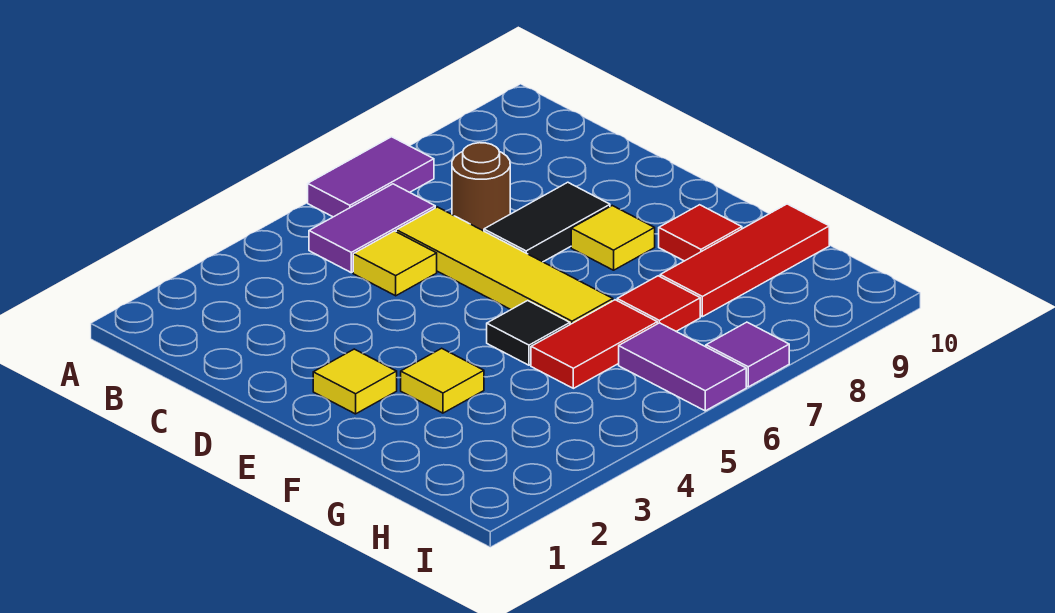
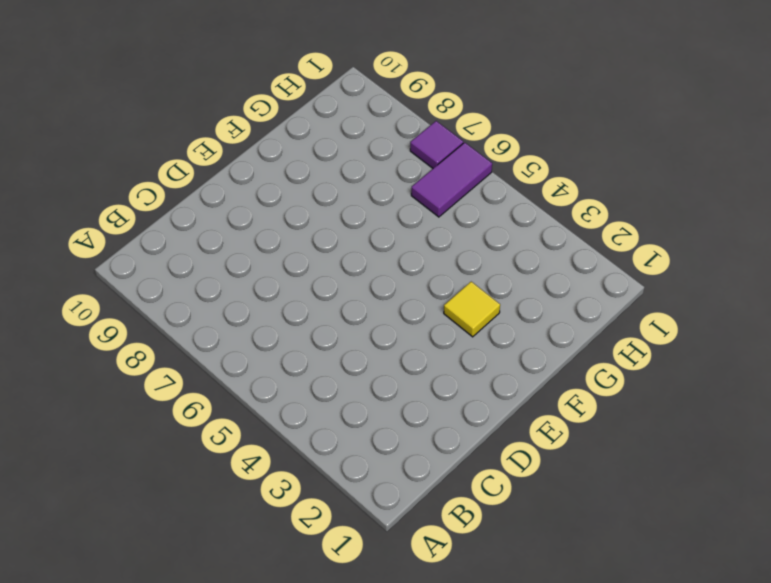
none -> purple tile A6:A7 level 1
none -> purple tile B5:B6 level 1
none -> yellow tile C5 level 1

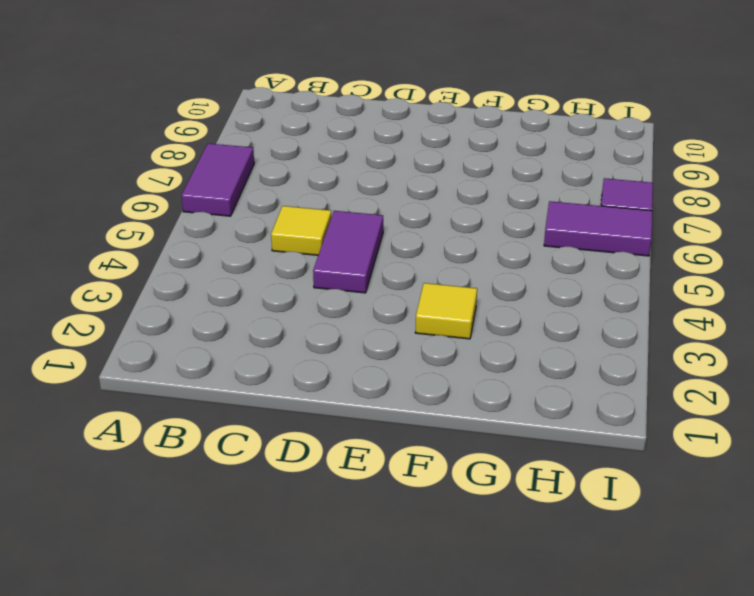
purple tile D4:D5 level 1 -> purple tile B5:B6 level 1
none -> yellow tile C6:F6 level 1
none -> brown round brick C7 level 1
none -> black tile D7:D8 level 1

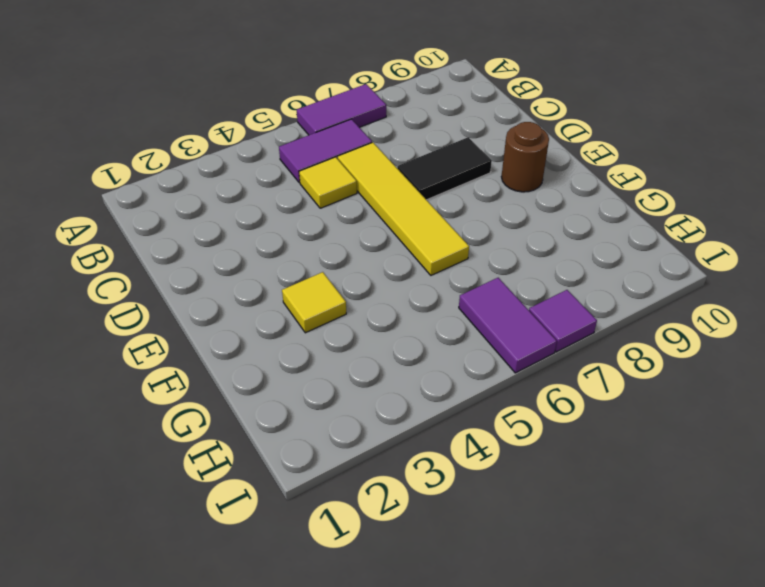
brown round brick E9 level 1 -> brown round brick C7 level 1
none -> yellow tile E2 level 1
none -> yellow tile E8 level 1
none -> black tile F5 level 1

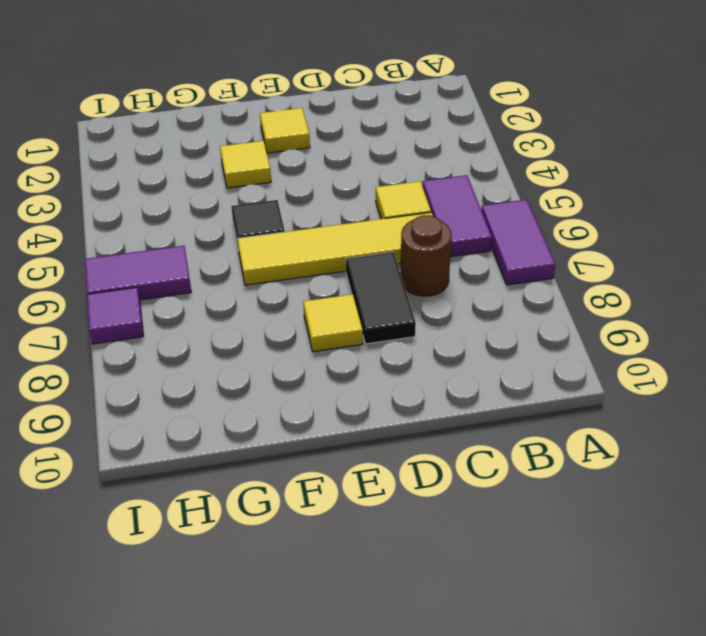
none -> red tile F9 level 1
none -> red tile G5:G6 level 1
none -> red tile G7 level 1

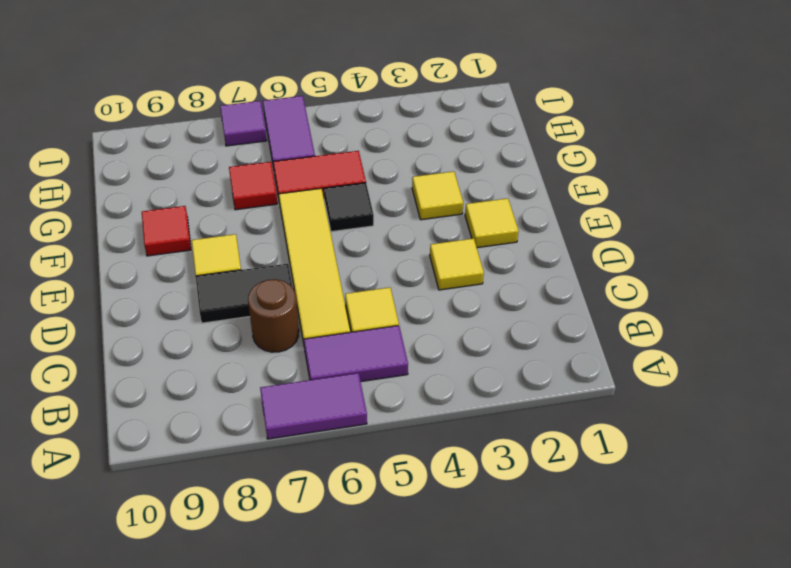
yellow tile D3 level 1 -> none
none -> red tile G8:G10 level 1

